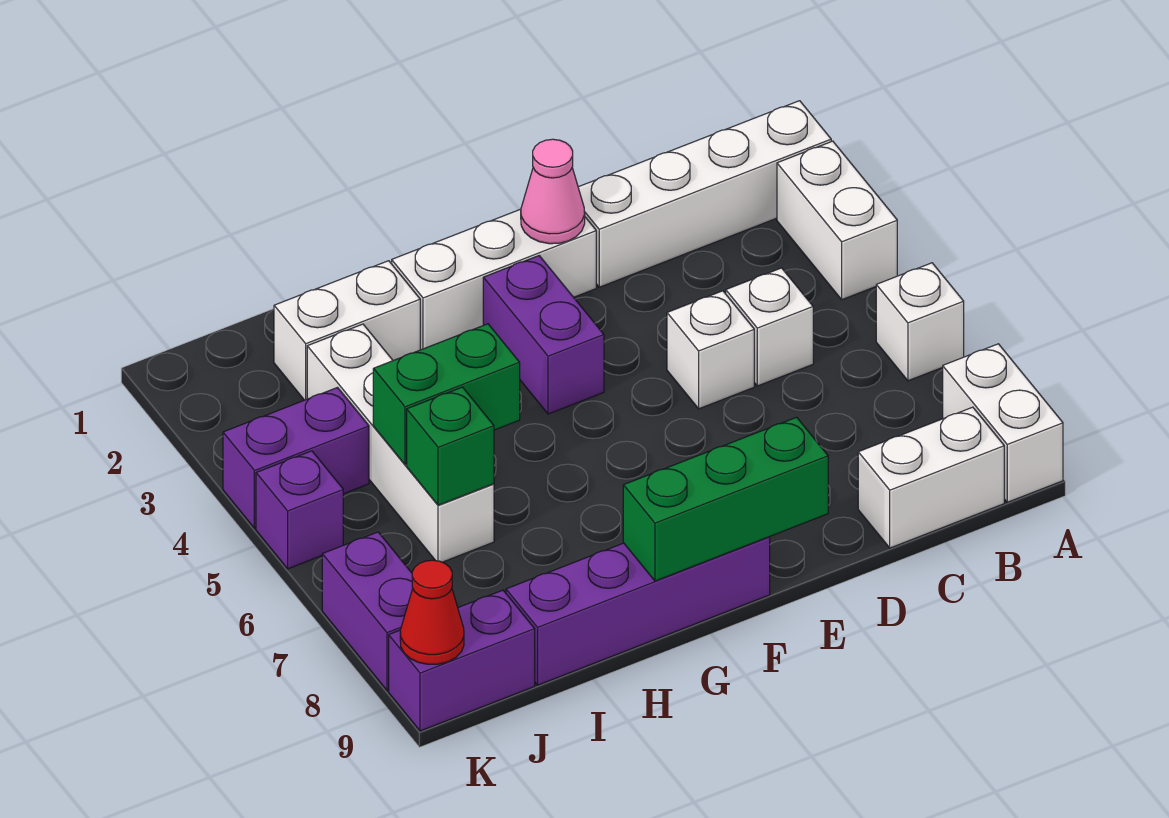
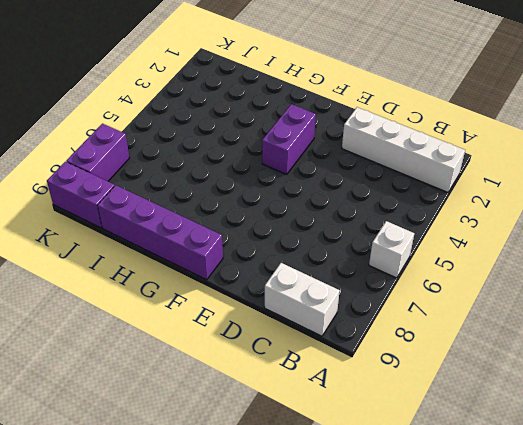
none -> white brick A3:A4 level 1
none -> white brick A8:A9 level 1
none -> white brick C5 level 1

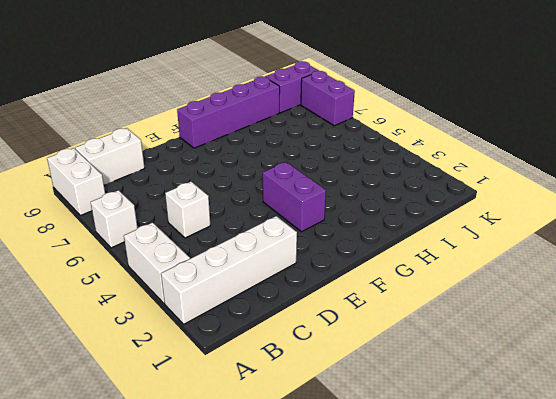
none -> white brick D5 level 1
none -> white brick E2:G2 level 1
none -> white brick H2:I2 level 1

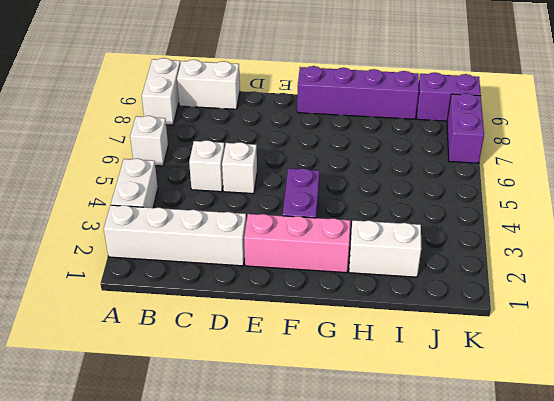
pink brick E2:G2 level 1 -> white brick E2:G2 level 1
none -> white brick I3:I6 level 1
none -> purple brick J4:K4 level 1
none -> purple brick K5 level 1

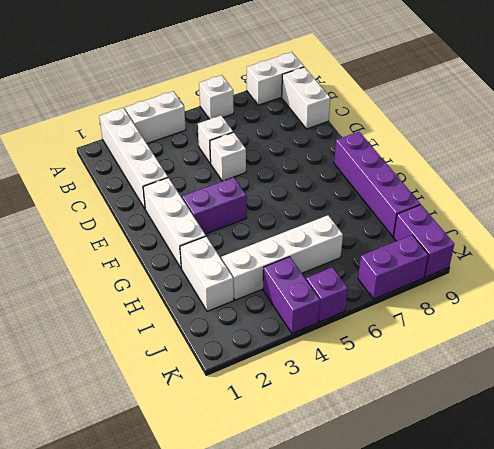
none -> pink cone E2 level 2
none -> green brick E9:G9 level 2
none -> green brick H5:I5 level 2

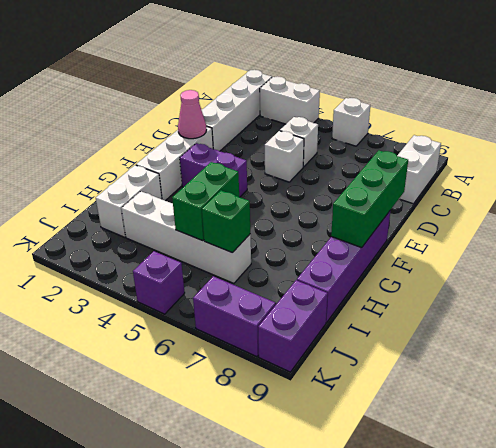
none -> white brick A8:A9 level 1
none -> purple brick J4:K4 level 1
none -> red cone K9 level 2

